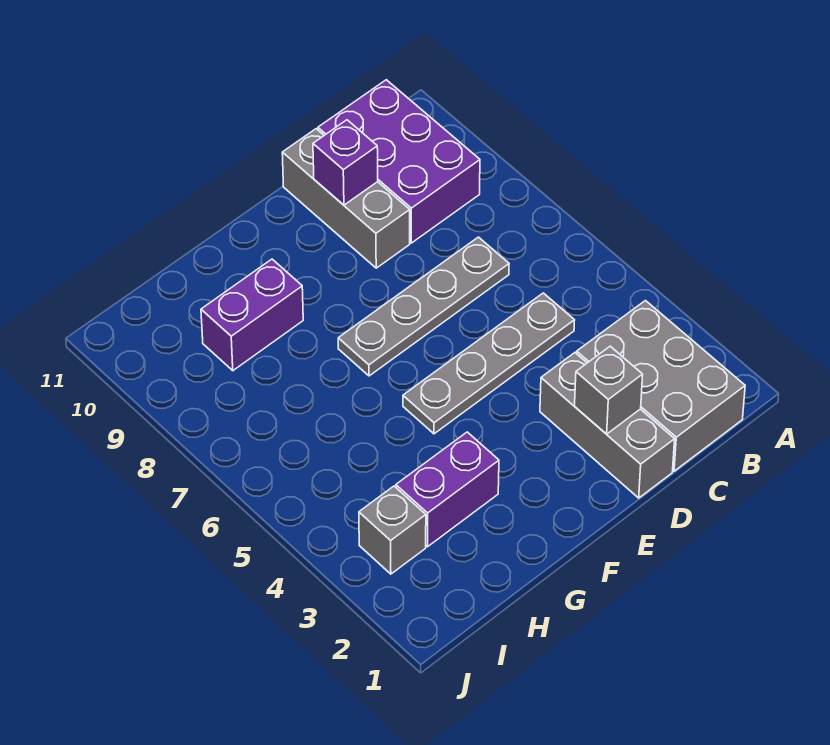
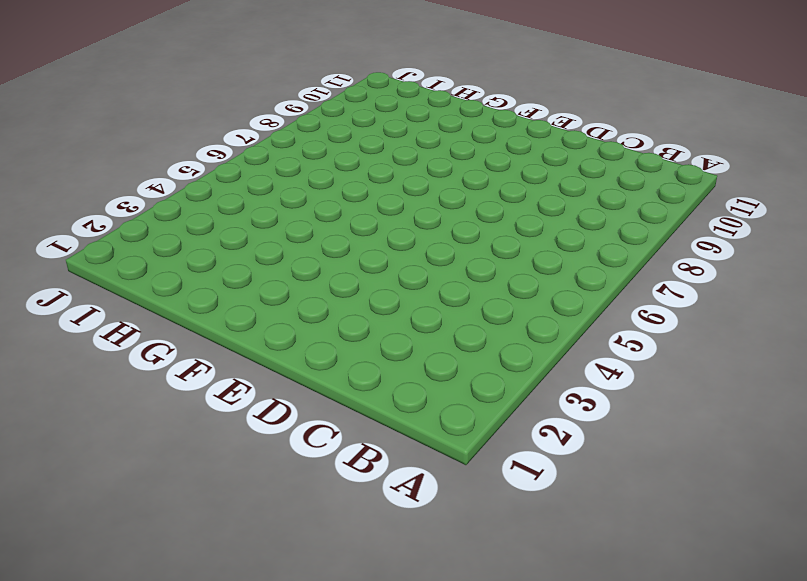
none -> grey brick B1:C3 level 1
none -> purple brick B9:C11 level 1

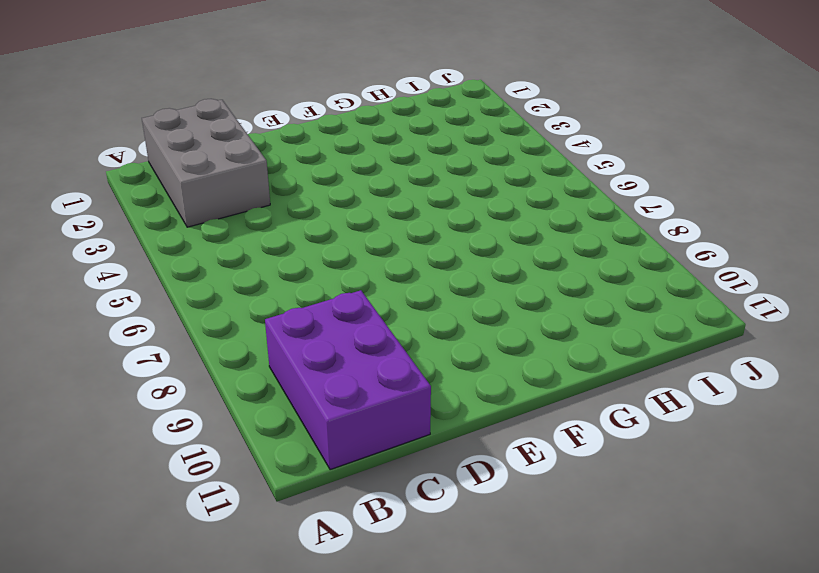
none -> grey plate C5:F5 level 1
none -> grey plate C7:F7 level 1

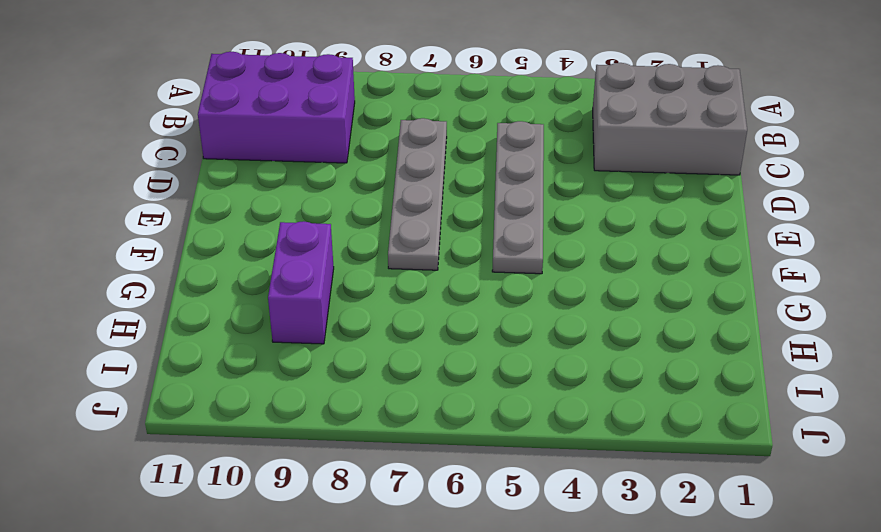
none -> grey brick D1:D3 level 1
none -> grey brick D9:D11 level 1

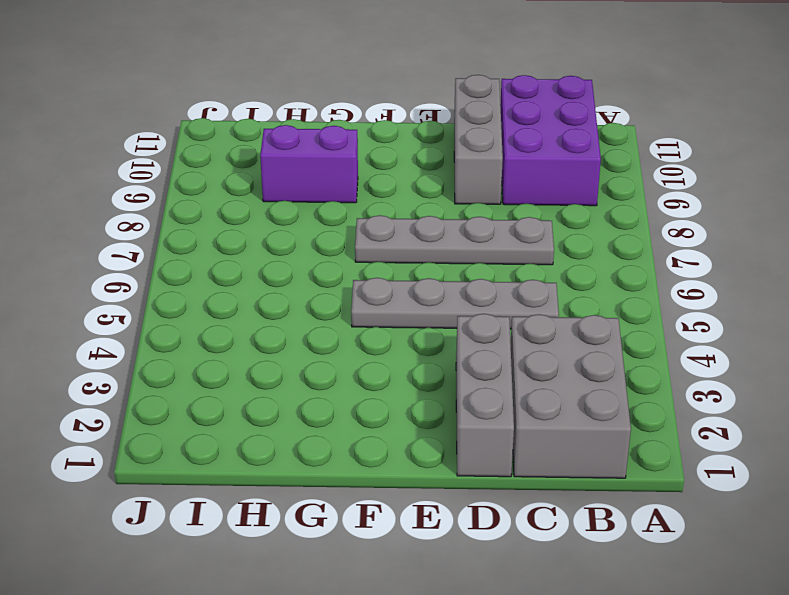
none -> purple brick G3:H3 level 1
none -> grey brick I3 level 1

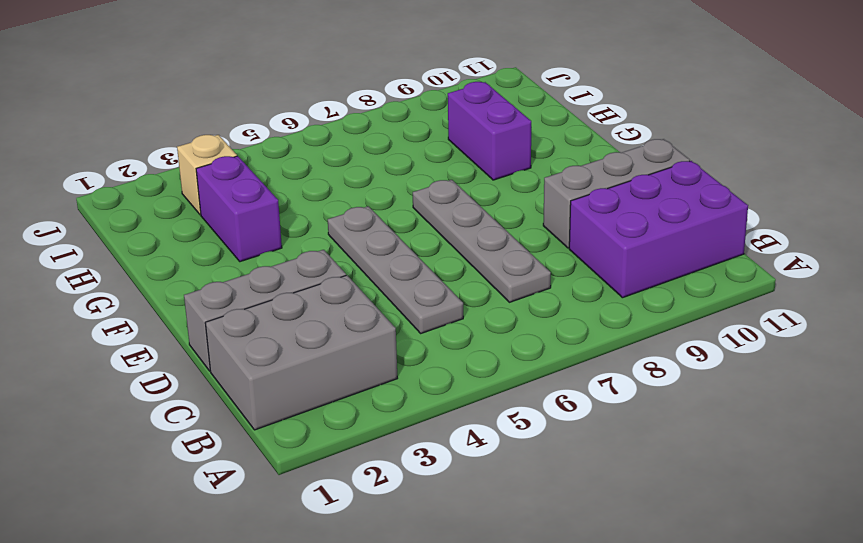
tan brick I3 level 1 -> grey brick I3 level 1
none -> grey brick D2 level 2
none -> purple brick D10 level 2

